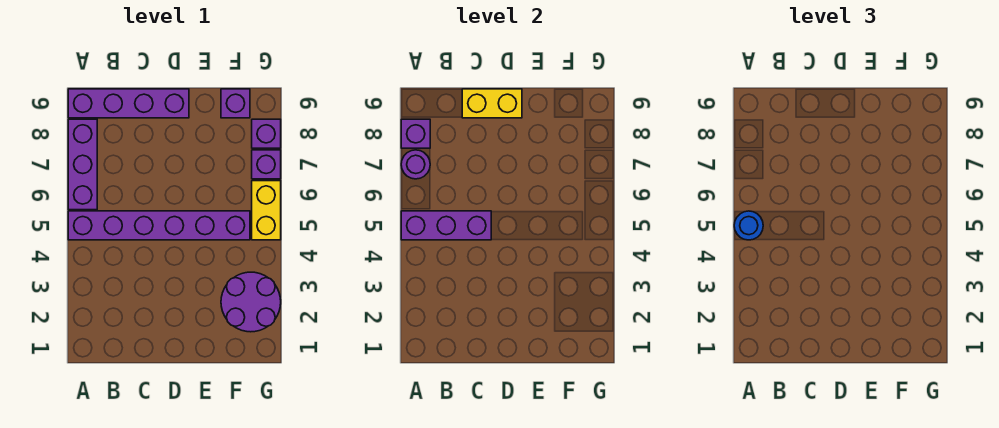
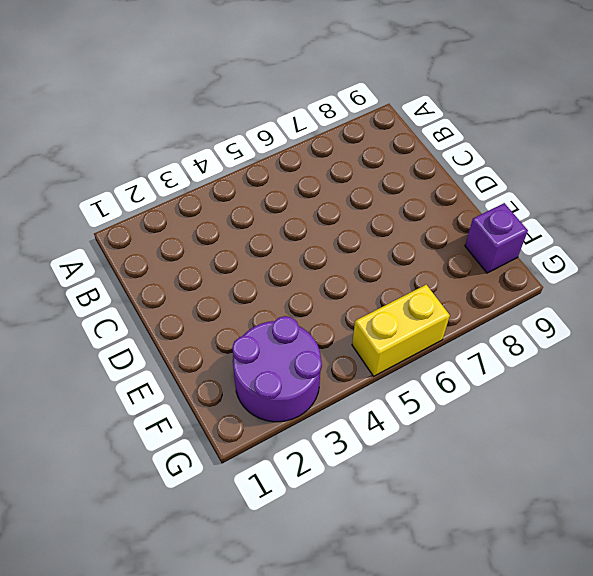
none -> purple brick A5:F5 level 1
none -> purple brick A6:A8 level 1
none -> purple brick A9:D9 level 1

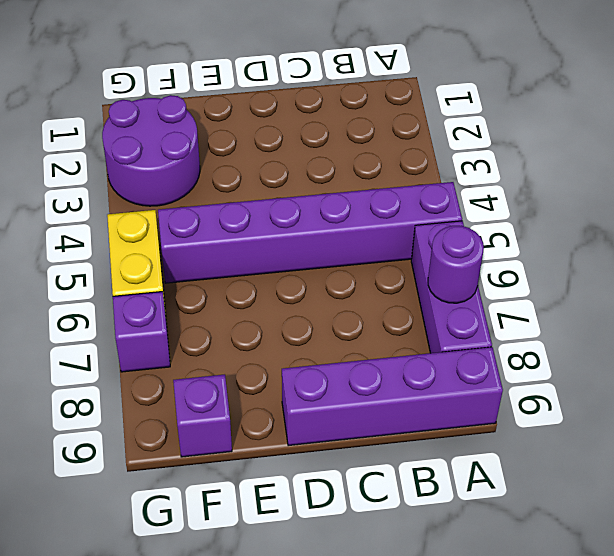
none -> purple brick G8 level 1
none -> purple brick A5:C5 level 2
none -> purple brick A8 level 2

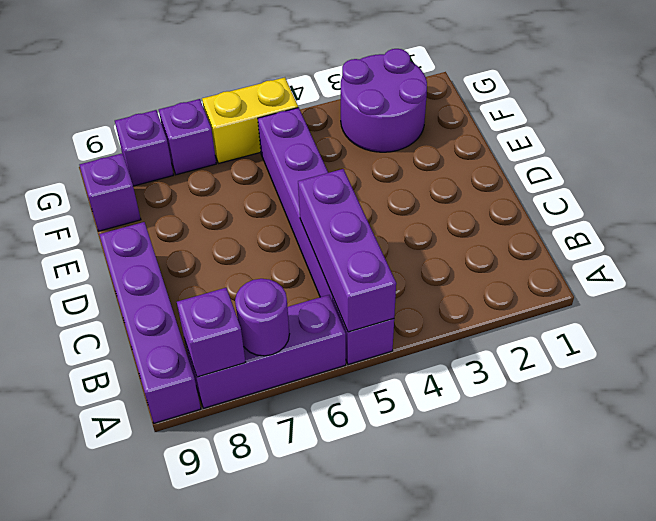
none -> yellow brick C9:D9 level 2
none -> blue round brick A5 level 3

